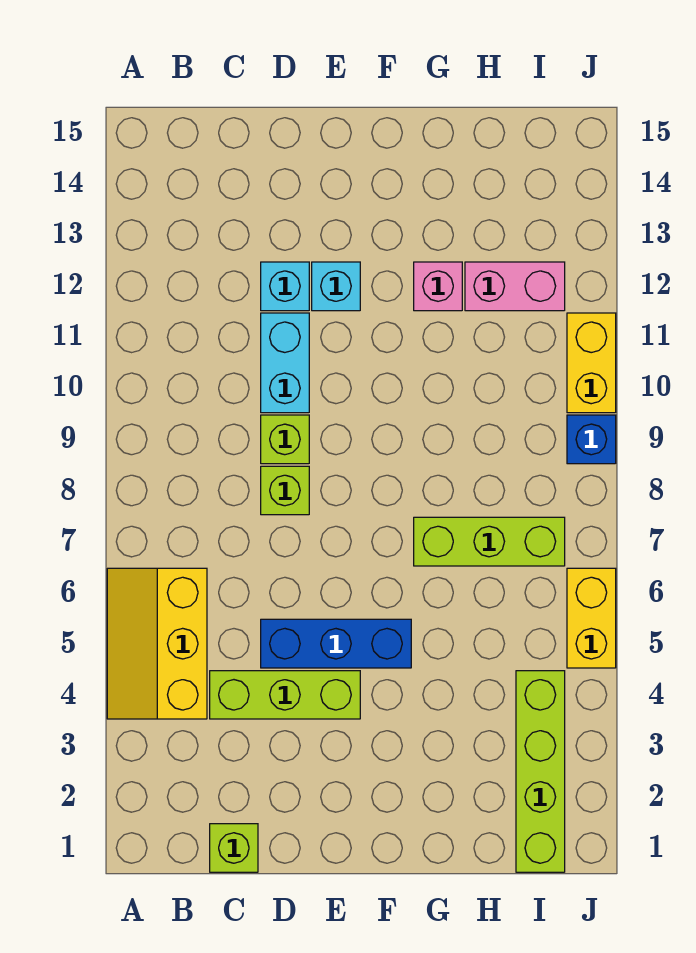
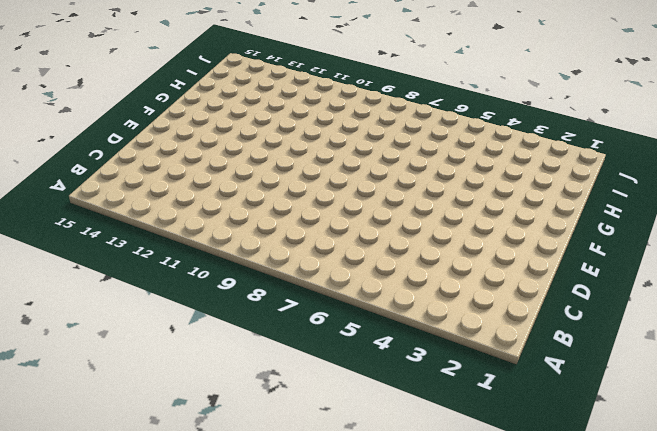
none -> yellow slope A4:B6 level 1 top B
none -> lime brick C1 level 1
none -> lime brick C4:E4 level 1

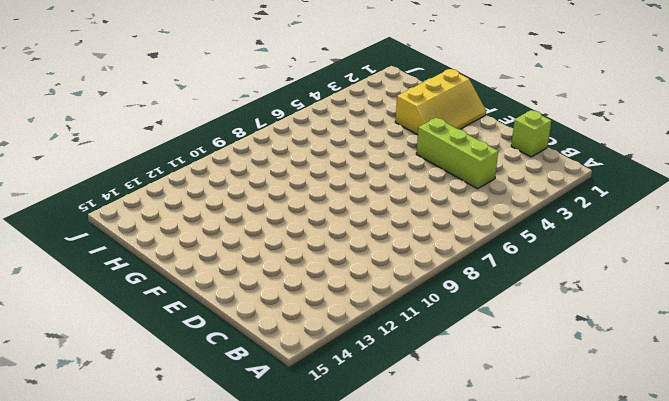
yellow slope F1:G3 level 1 top G -> yellow slope A4:B6 level 1 top B
none -> blue brick D5:F5 level 1
none -> lime brick D8 level 1
none -> lime brick D9 level 1

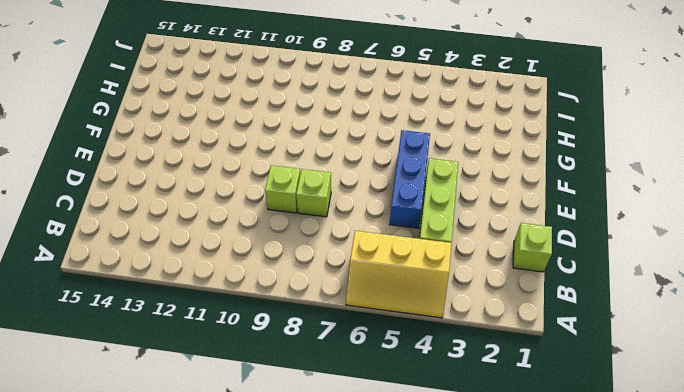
none -> cyan brick D10:D11 level 1
none -> cyan brick D12 level 1
none -> cyan brick E12 level 1

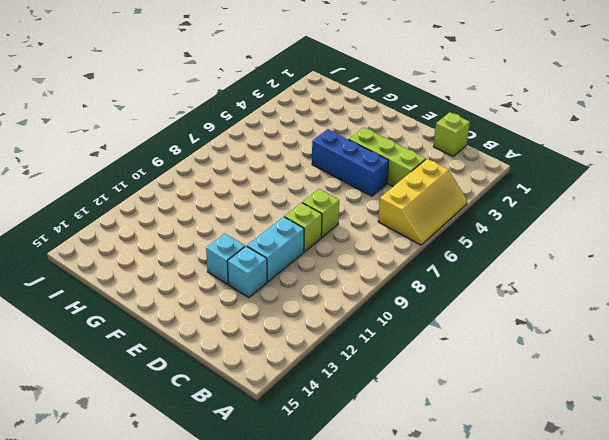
none -> lime brick G7:I7 level 1
none -> pink brick G12 level 1
none -> pink brick H12:I12 level 1

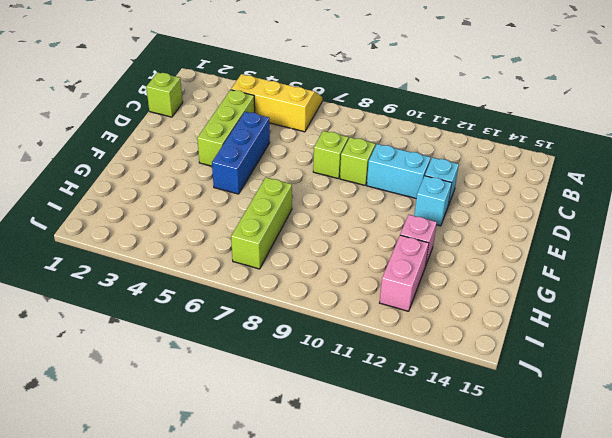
none -> lime brick I1:I4 level 1
none -> yellow brick J5:J6 level 1
none -> blue brick J9 level 1

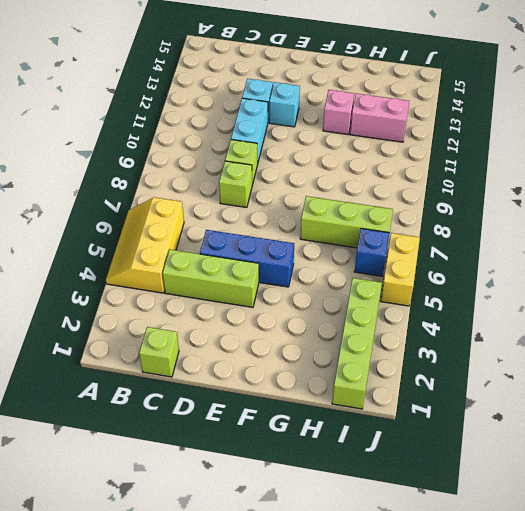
blue brick I6 level 1 -> blue brick J9 level 1
none -> yellow brick J10:J11 level 1

